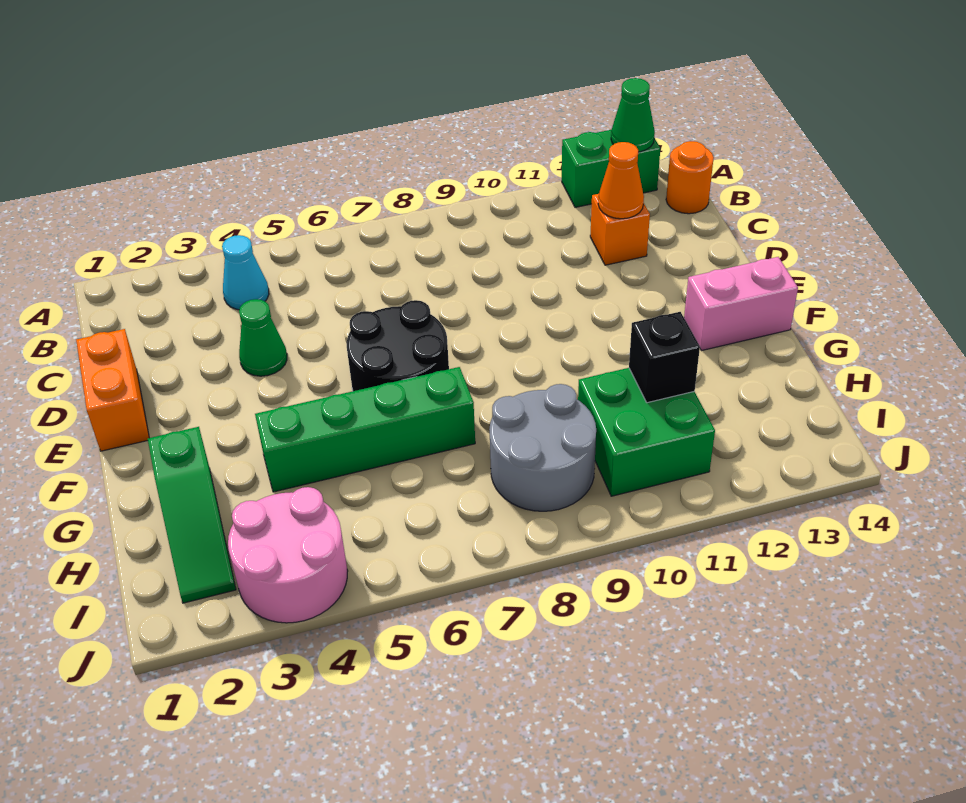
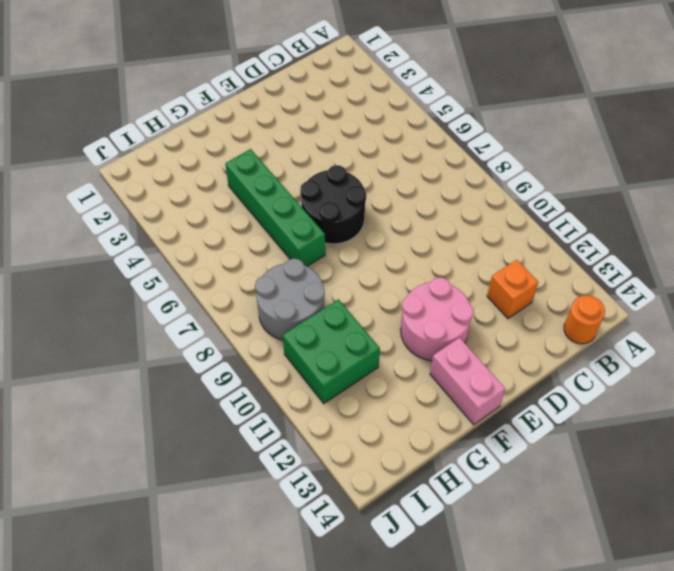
pink round brick E11:F12 level 1 -> pink round brick I3:J4 level 1
none -> green brick A12:A13 level 1
none -> cyan cone B4 level 1
none -> orange brick D1:E1 level 1

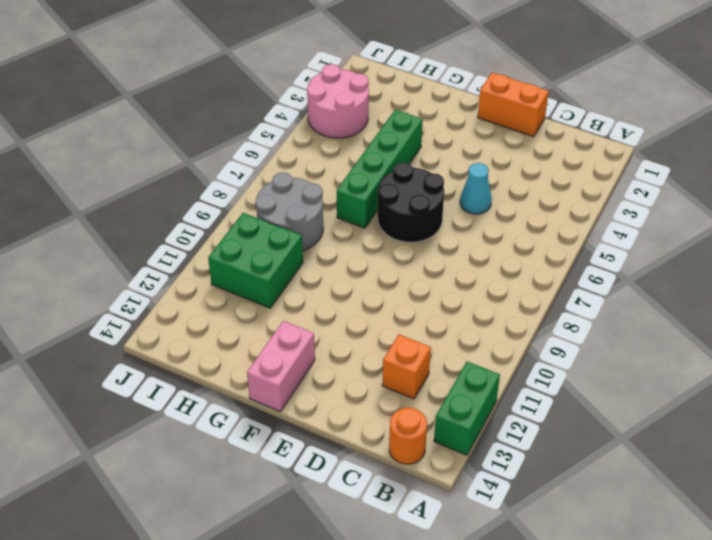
cyan cone D5 level 1 -> cyan cone B4 level 1
none -> green cone D4 level 1
none -> green slope G2:I2 level 1 top G
none -> green cone A13 level 2

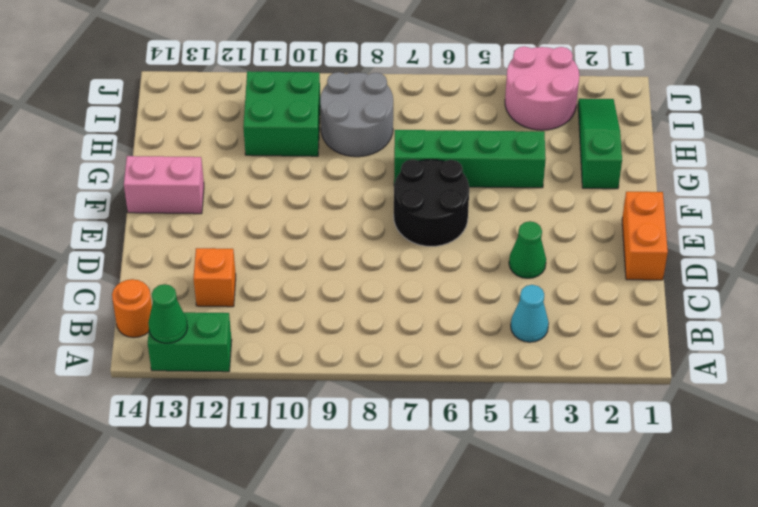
none -> orange cone C12 level 2
none -> black brick H11 level 2

